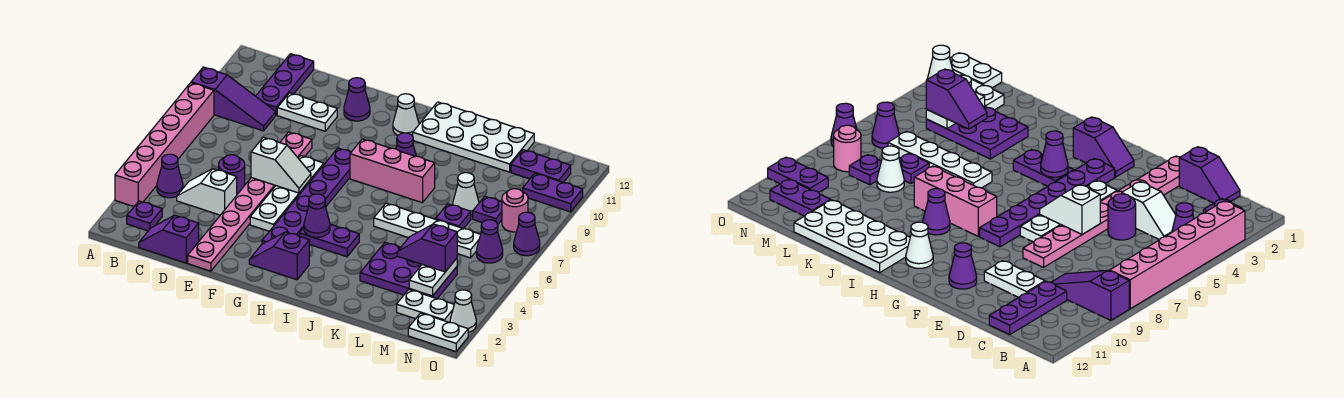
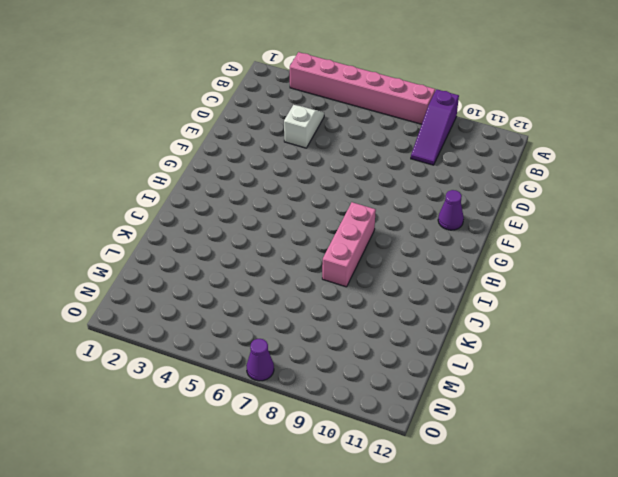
none -> purple plate B2 level 1
none -> purple cone B4 level 1
none -> purple slope C1:D1 level 1 top D
none -> purple plate C10:C12 level 1

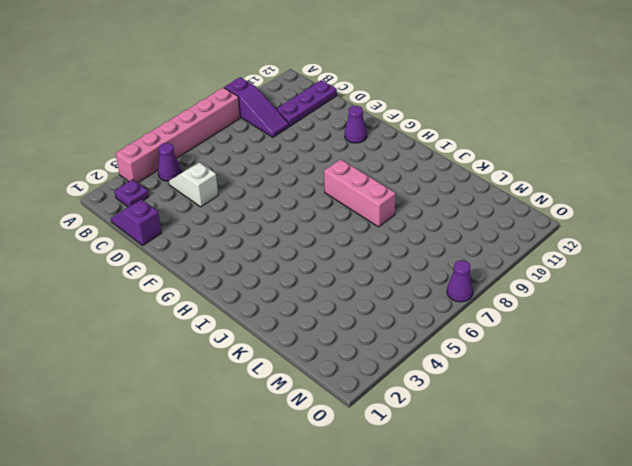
none -> purple round brick D5 level 1
none -> white plate D10:E10 level 1
none -> pink plate E1:E8 level 1
none -> white plate F4:F7 level 1

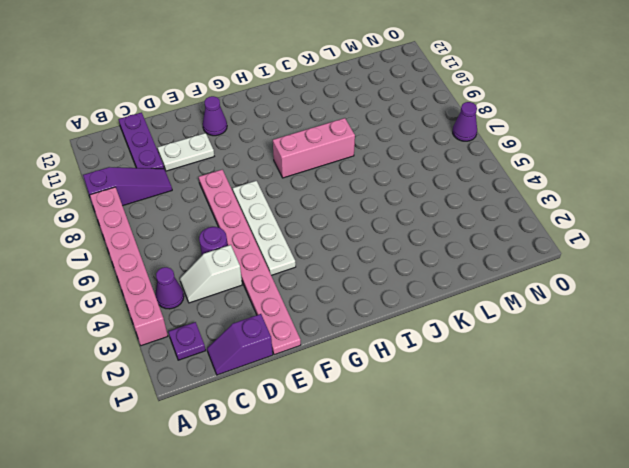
none -> purple slope G2:H2 level 1 top H
none -> purple plate G3:G8 level 1
none -> purple plate H4:I4 level 1
none -> white cone H11 level 1

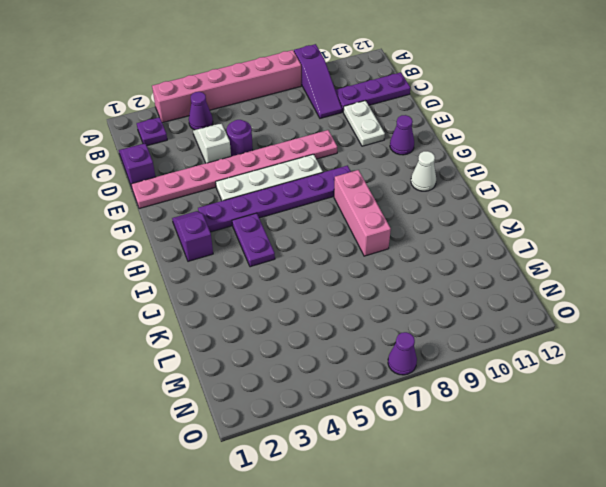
none -> purple cone I9 level 1
none -> white plate I11:L12 level 1
none -> white plate J6:M6 level 1
none -> purple plate K3:M4 level 1

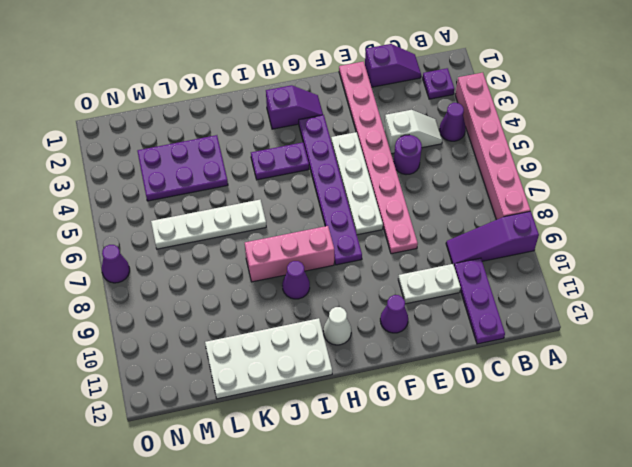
none -> purple plate L7 level 1
none -> white cone L8 level 1
none -> white plate M2:N2 level 1
none -> purple plate M8 level 1

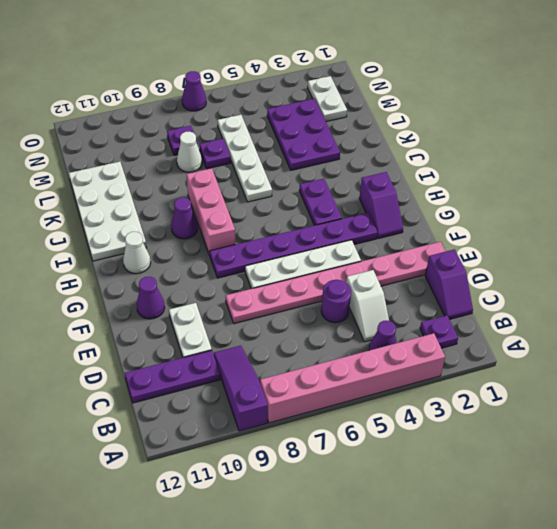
none -> purple plate M11:N11 level 1
none -> white plate N1:O1 level 1
none -> purple cone N6 level 1
none -> pink round brick N8 level 1

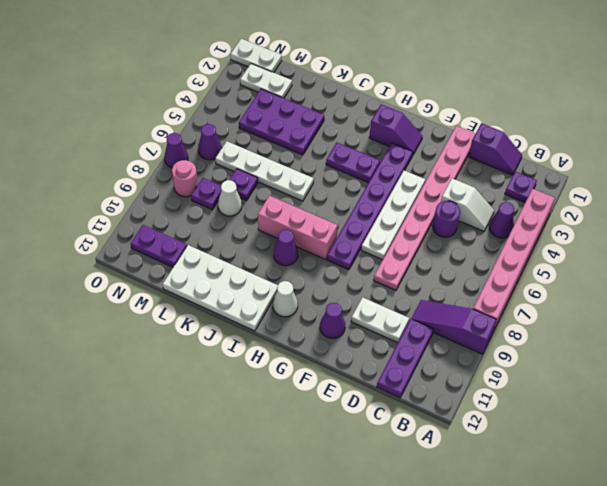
none -> purple plate N10:O10 level 1
none -> white cone O2 level 1
none -> white slope E6:F6 level 2 top E
none -> purple cone H4 level 2

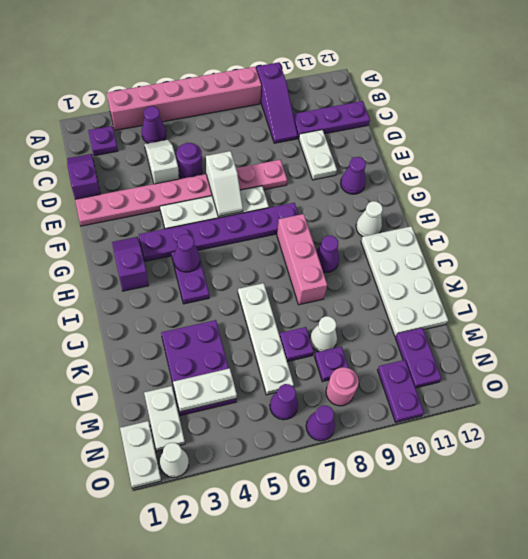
none -> purple slope L4:M4 level 3 top M

